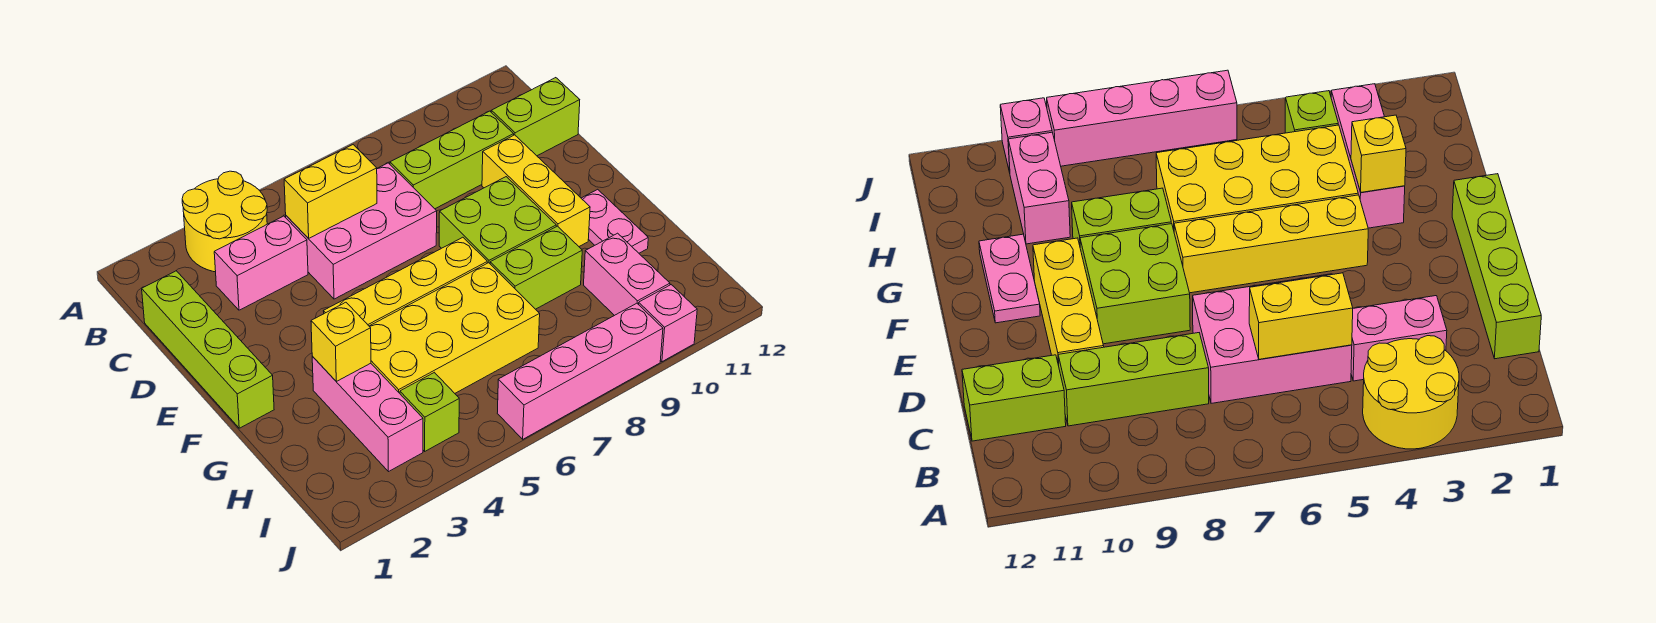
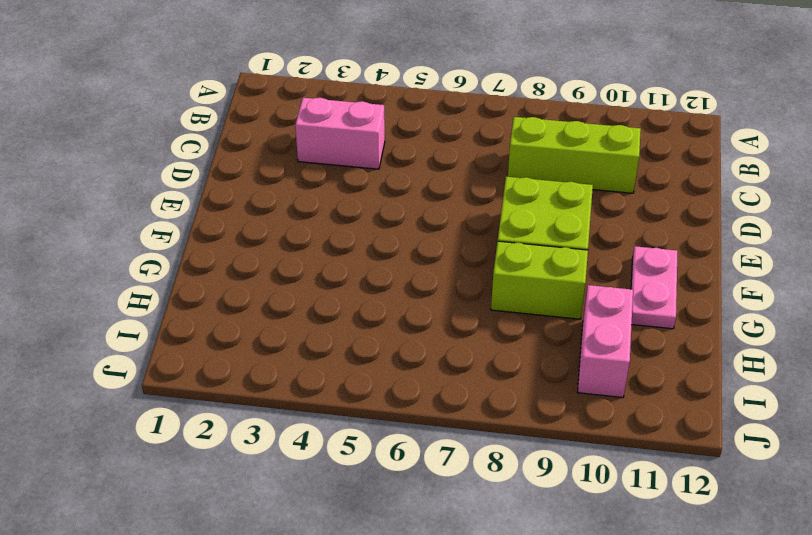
none -> yellow round brick A3:B4 level 1
none -> lime brick C1:F1 level 1
none -> pink brick C5:D7 level 1

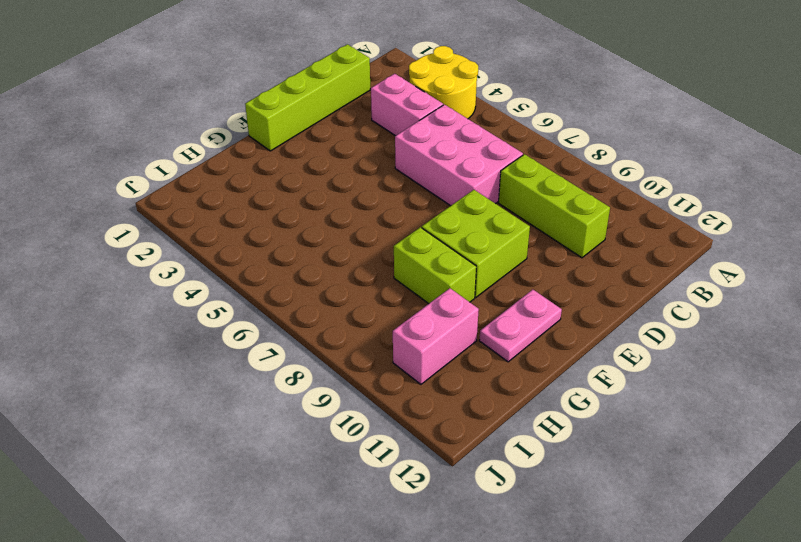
none -> lime brick C11:C12 level 1
none -> yellow brick D10:F10 level 1
none -> yellow brick F4:F7 level 1

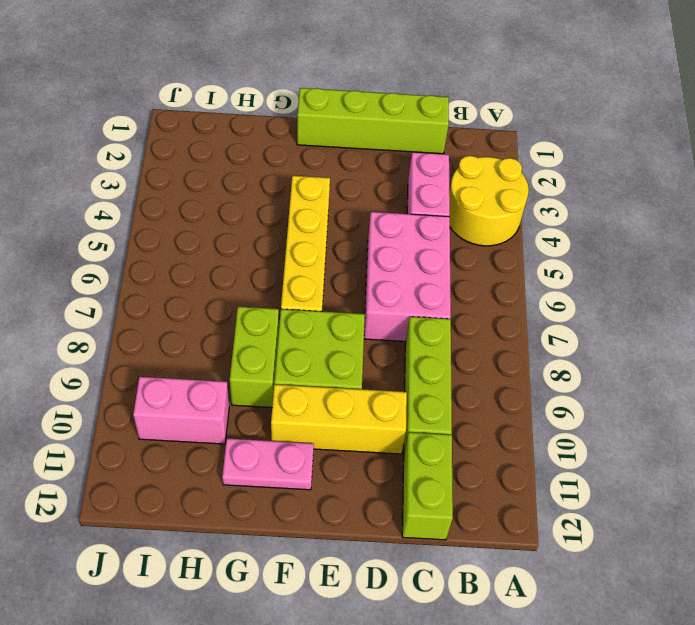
none -> pink brick G3:I3 level 1
none -> yellow brick G4:H7 level 1
none -> lime brick I4 level 1

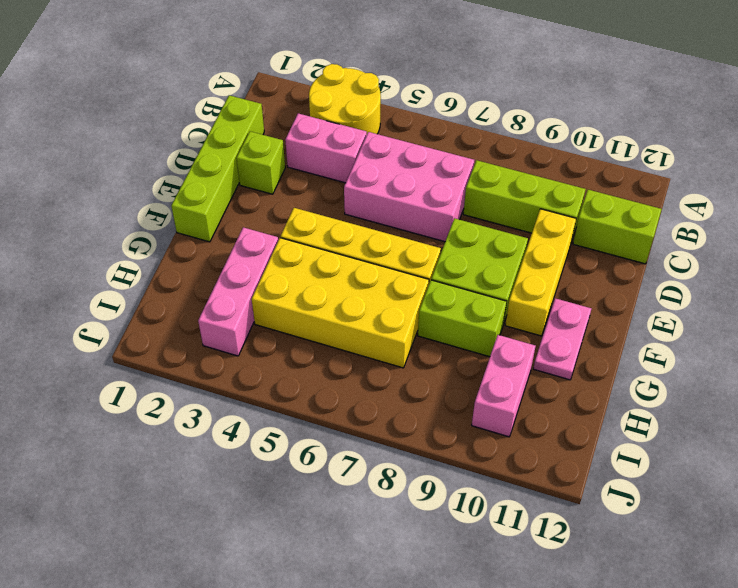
lime brick D2 level 1 -> lime brick I4 level 1
none -> pink brick J6:J9 level 1
none -> pink brick J10 level 1
none -> yellow brick C5:C6 level 2

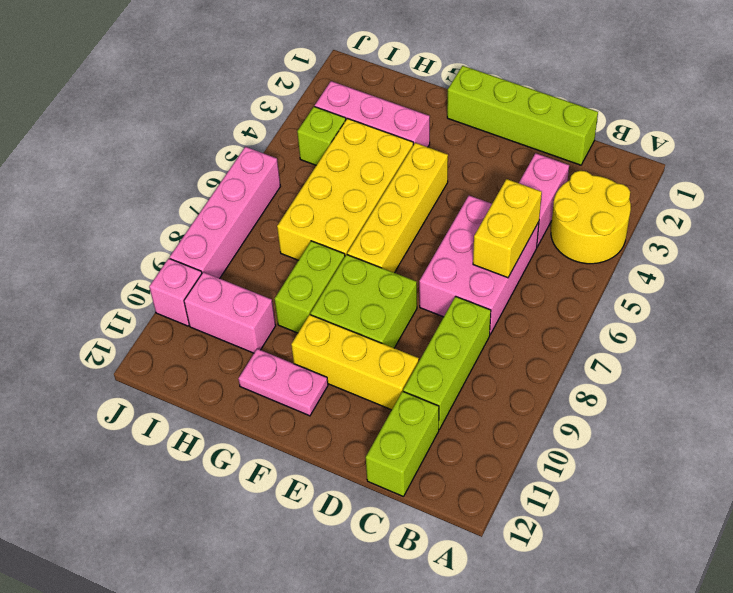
none -> yellow brick G3 level 2

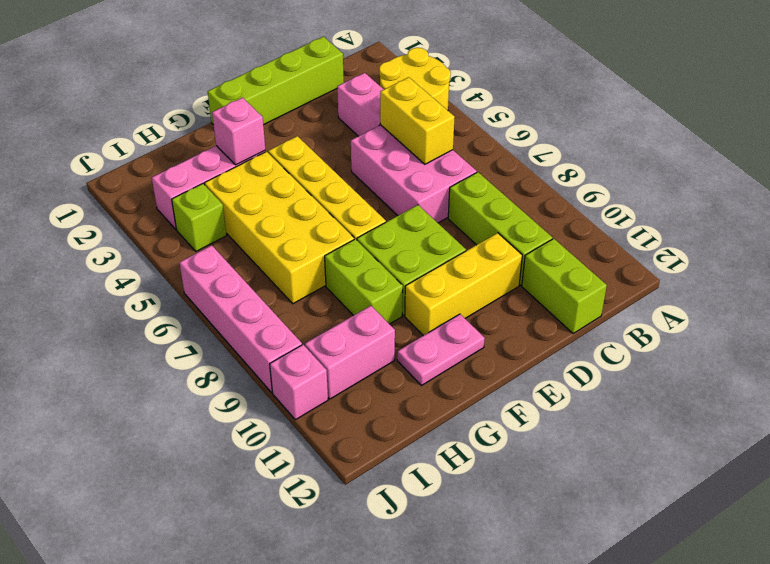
pink brick G3 level 2 -> yellow brick G3 level 2

